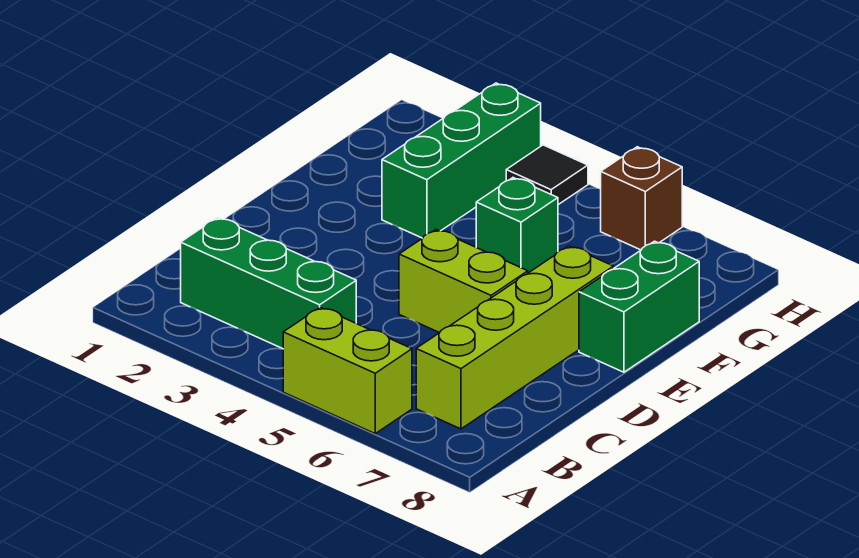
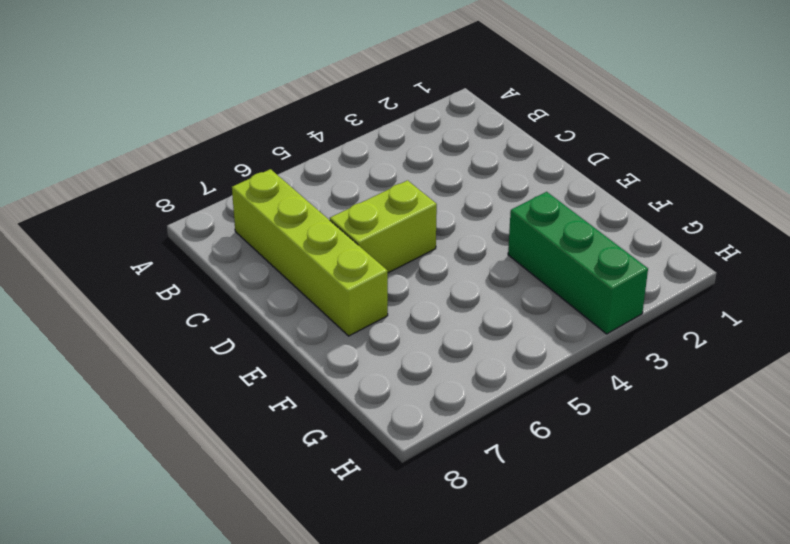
none -> lime brick A5:A6 level 1
none -> green brick B2:B4 level 1

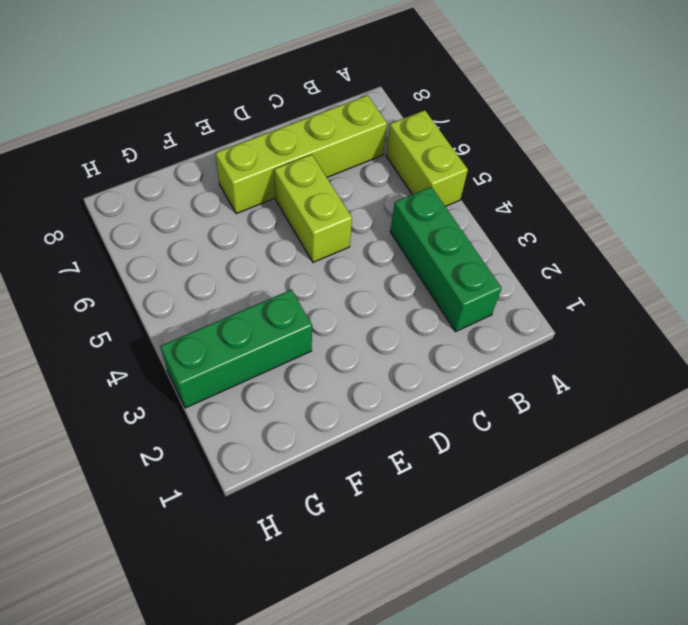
none -> green brick E8:F8 level 1
none -> green brick F5 level 1

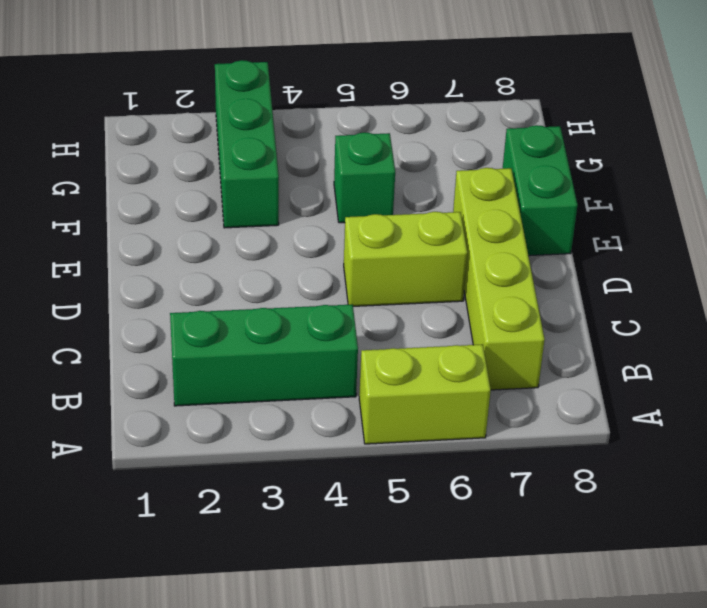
none -> black tile H4 level 1
none -> brown brick H6 level 1

